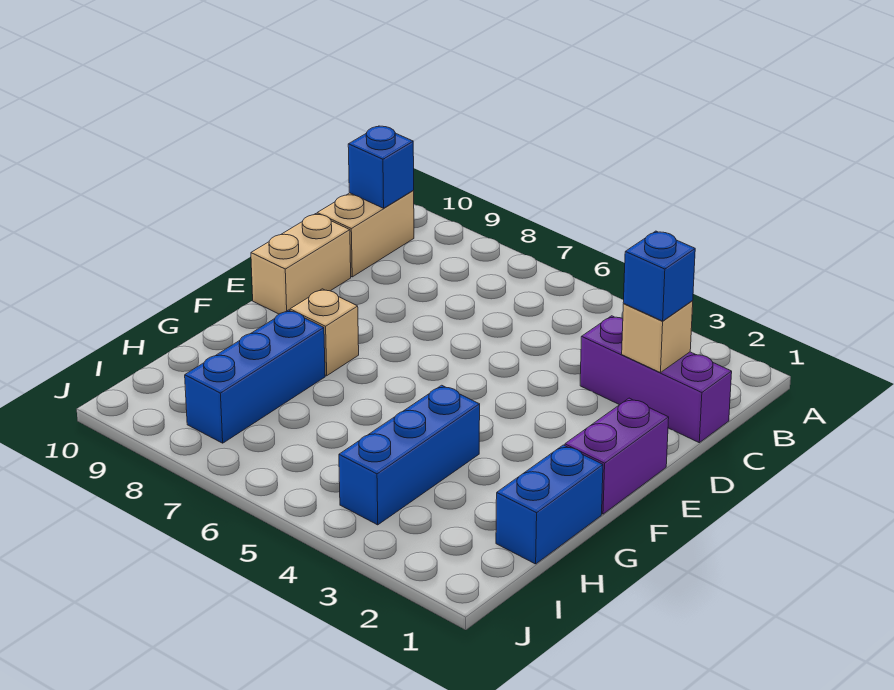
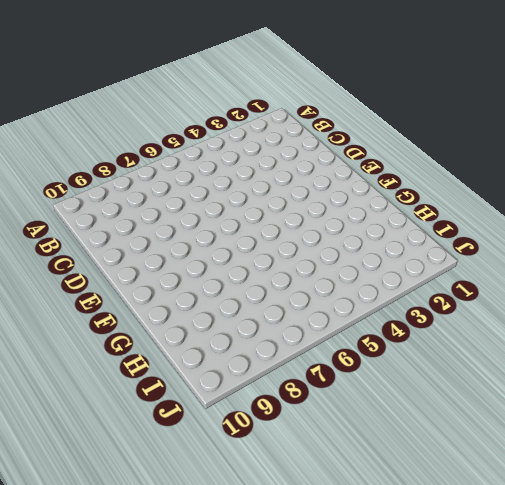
none -> tan brick B10:C10 level 1
none -> purple brick C1:C3 level 1

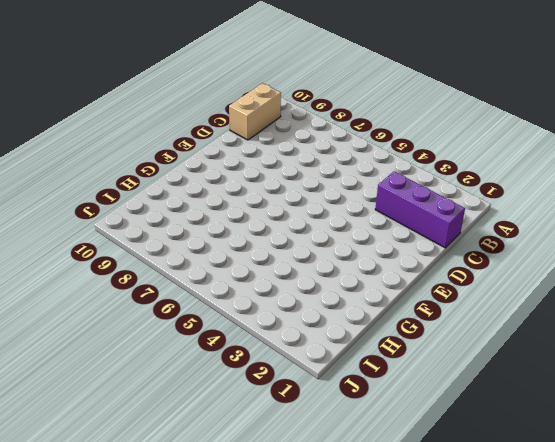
none -> tan brick D10:E10 level 1
none -> purple brick E1:F1 level 1

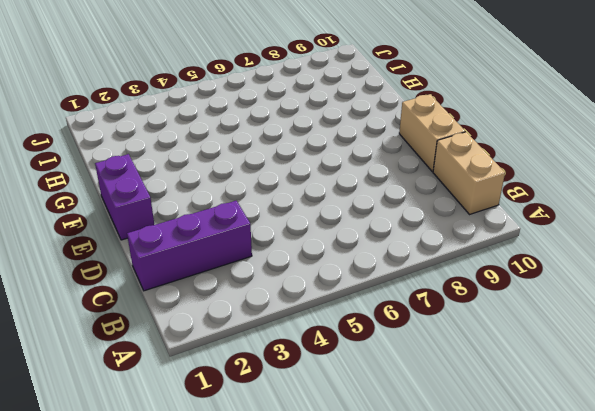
none -> tan brick F8 level 1
none -> blue brick G1:H1 level 1

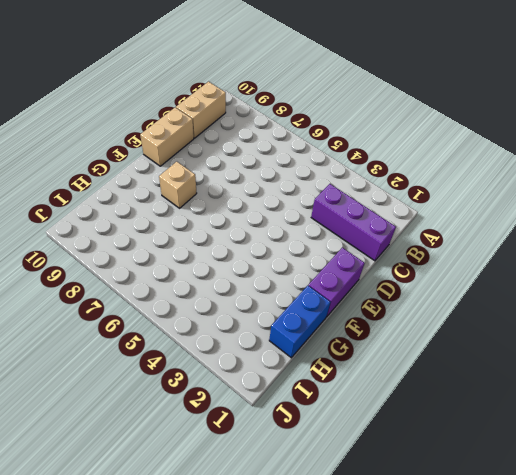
none -> blue brick G4:I4 level 1
none -> blue brick G8:I8 level 1

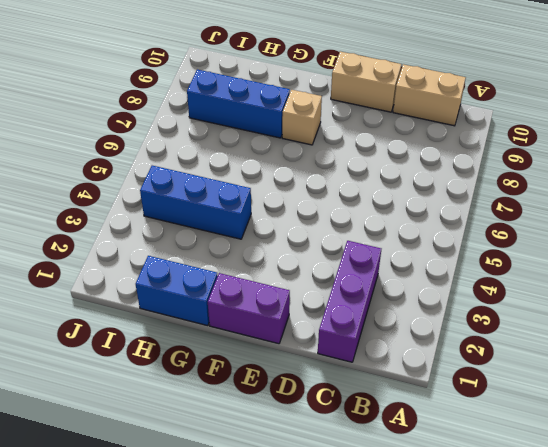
none -> blue brick B10 level 2
none -> tan brick C2 level 2

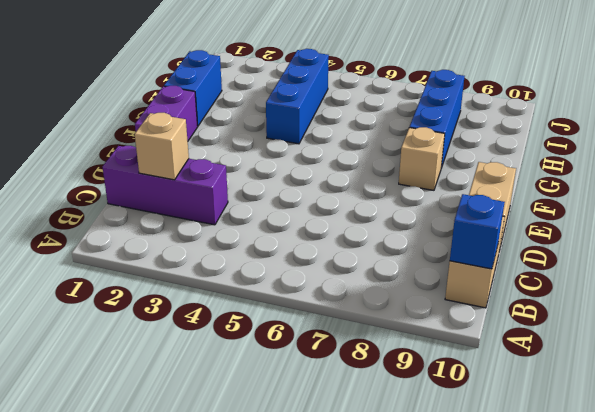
none -> blue brick C2 level 3

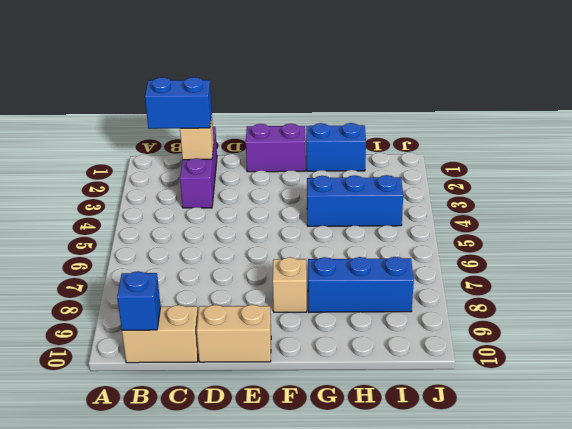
blue brick B2:C2 level 3 -> blue brick C2 level 3

